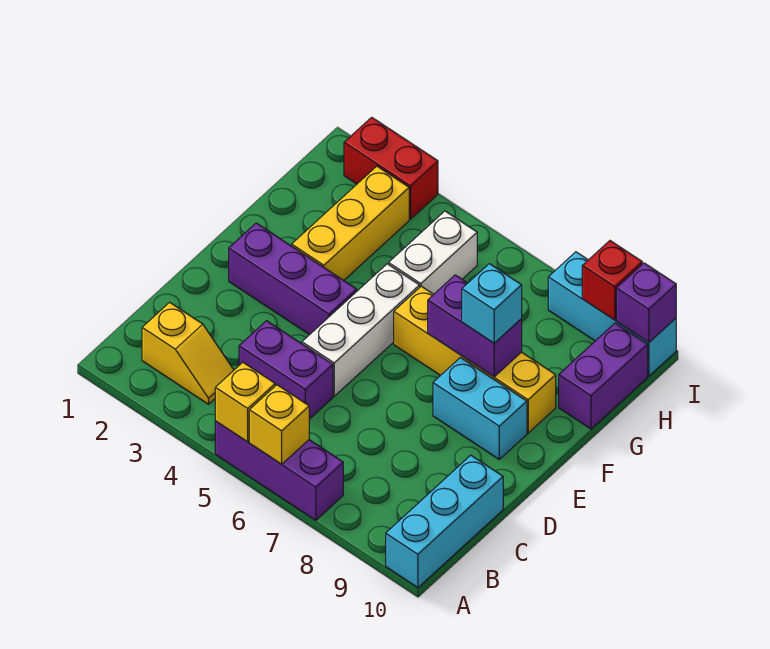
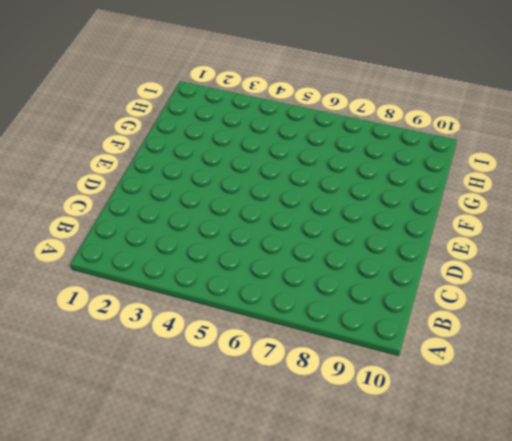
none -> purple brick A5:A7 level 1
none -> cyan brick A10:C10 level 1
none -> yellow slope B2:B3 level 1 top 2

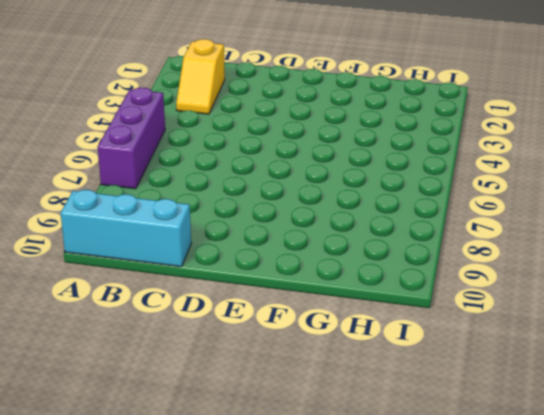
none -> purple brick C4:C5 level 1
none -> white brick D5:F5 level 1
none -> purple brick E2:E4 level 1

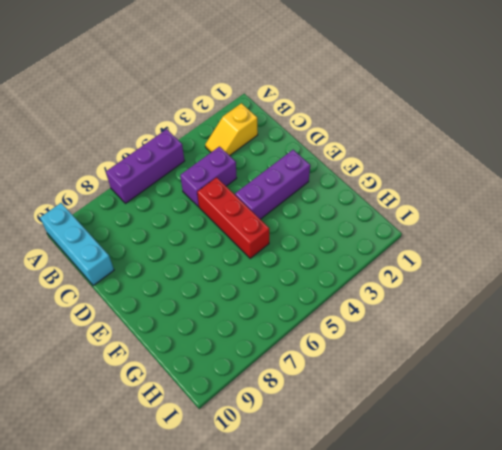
red brick D5:F5 level 1 -> white brick D5:F5 level 1
none -> cyan brick E8:E9 level 1
none -> yellow brick F3:H3 level 1
none -> yellow brick F6:F9 level 1

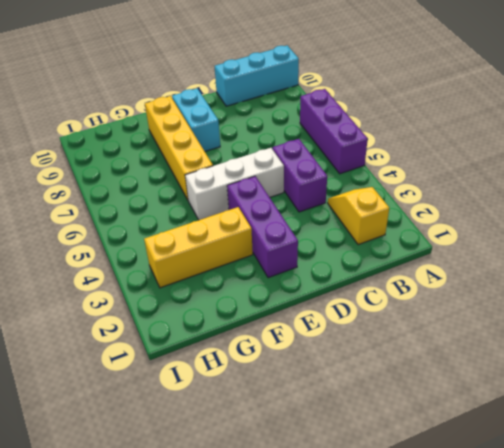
none -> white brick G5:H5 level 1
none -> purple brick G10:H10 level 1
none -> red brick I2:I3 level 1

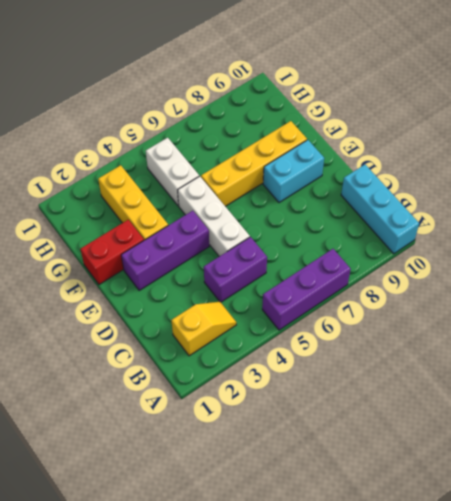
red brick F1:F2 level 1 -> red brick I2:I3 level 1
none -> purple brick G10:H10 level 1
none -> cyan brick I8:I10 level 1
none -> yellow brick A5 level 2

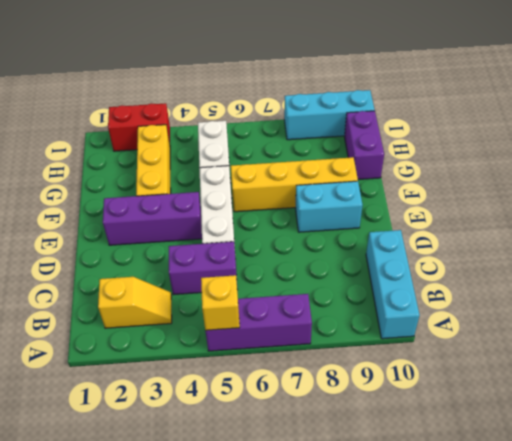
none -> yellow brick A6 level 2
none -> purple brick F7:F8 level 2
none -> red brick I9 level 2

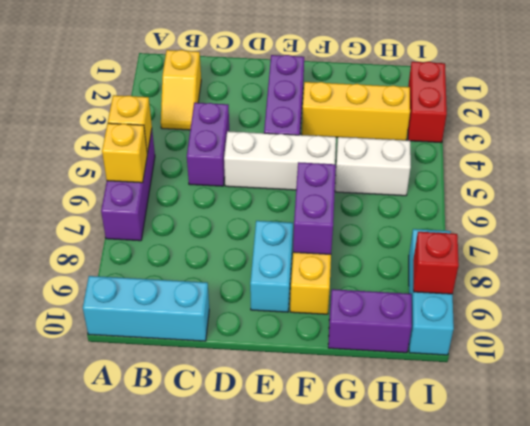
none -> purple brick I10 level 2
none -> cyan brick F8 level 3

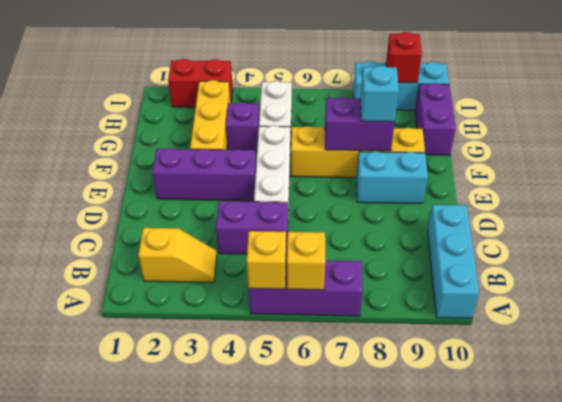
purple brick G4 level 1 -> purple brick I10 level 2

